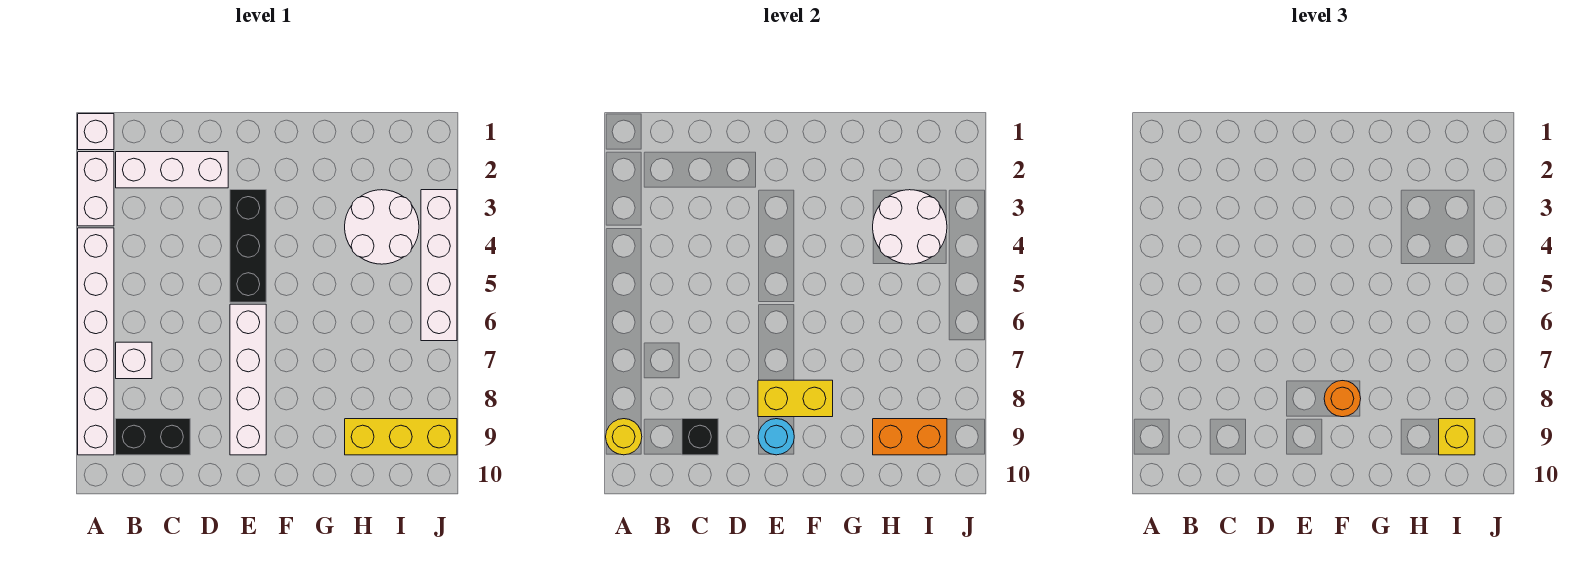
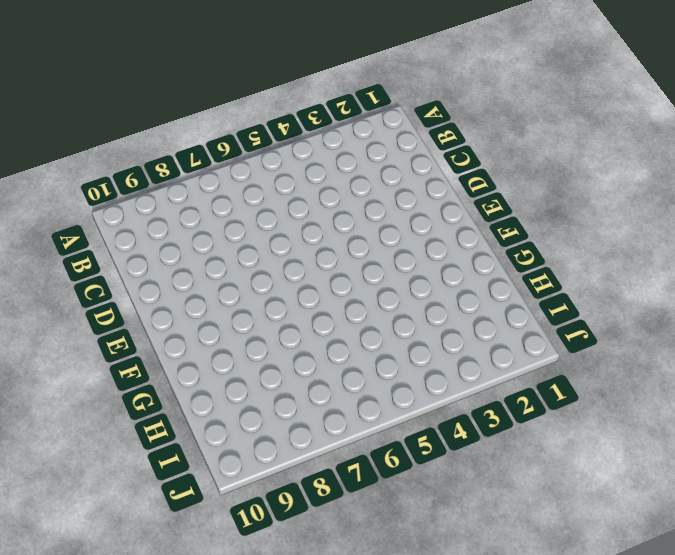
none -> white brick A1 level 1
none -> white brick A2:A3 level 1
none -> white brick A4:A9 level 1

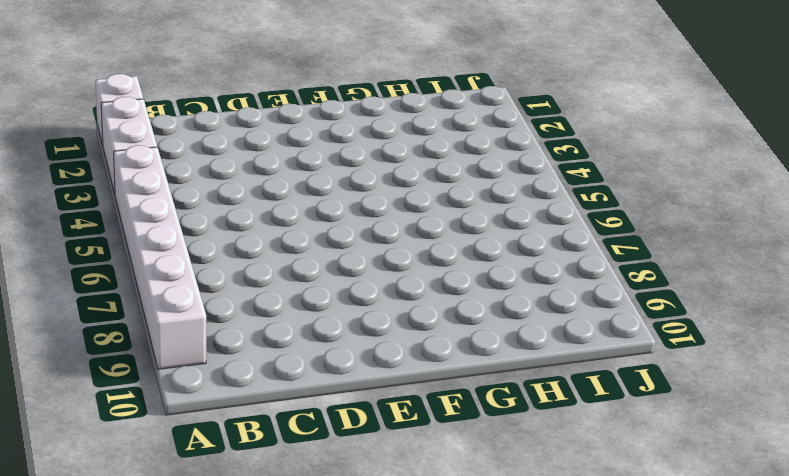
none -> white brick B2:D2 level 1
none -> white brick B7 level 1
none -> black brick B9:C9 level 1

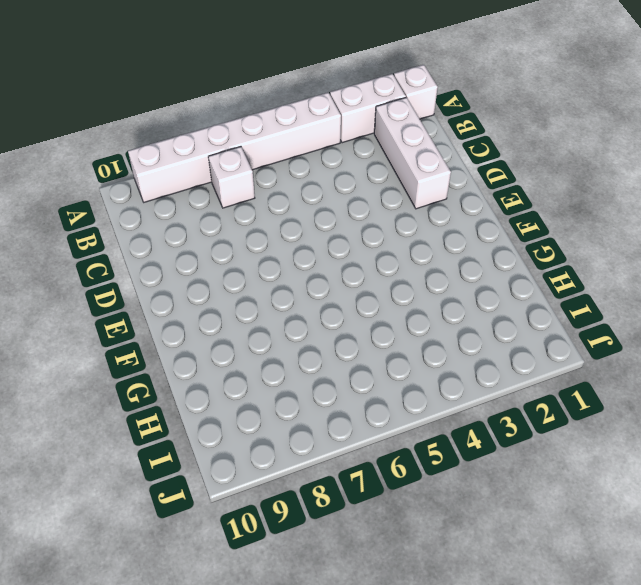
none -> black brick B9:C9 level 1
none -> black brick E3:E5 level 1
none -> white brick E6:E9 level 1

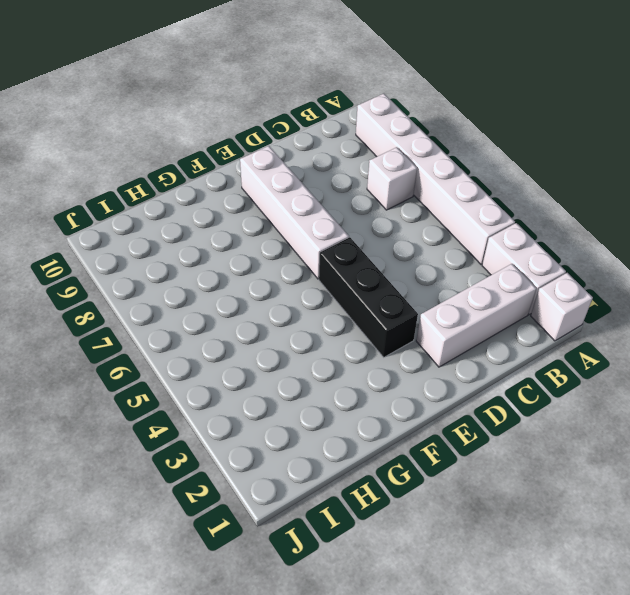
none -> black brick B9:C9 level 1
none -> white round brick H3:I4 level 1
none -> yellow brick H9:J9 level 1

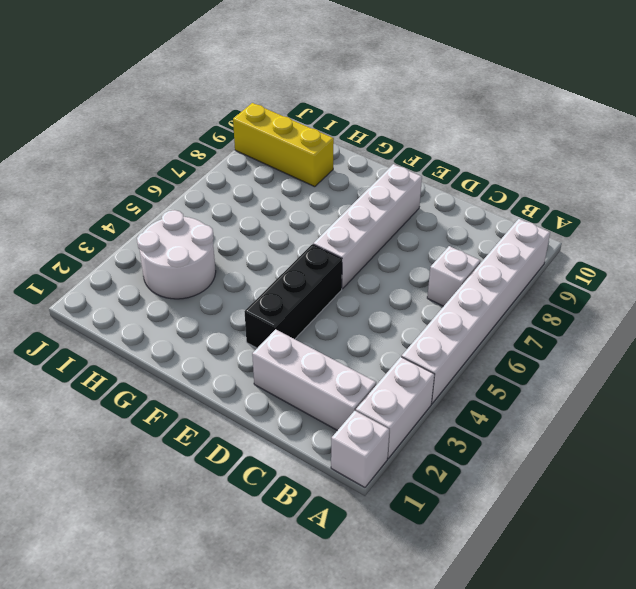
none -> black brick B9:C9 level 1
none -> white brick J3:J6 level 1
none -> yellow round brick A9 level 2

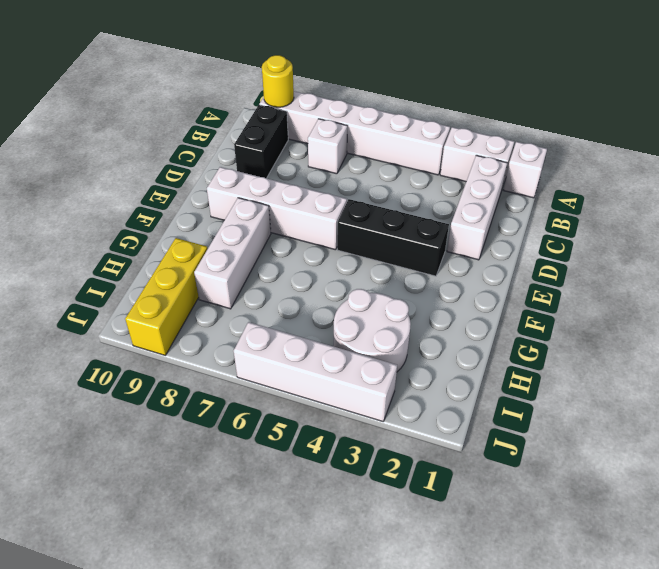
white brick F8:H8 level 1 -> none
none -> black brick C9 level 2
none -> yellow brick E8:F8 level 2
none -> cyan round brick E9 level 2

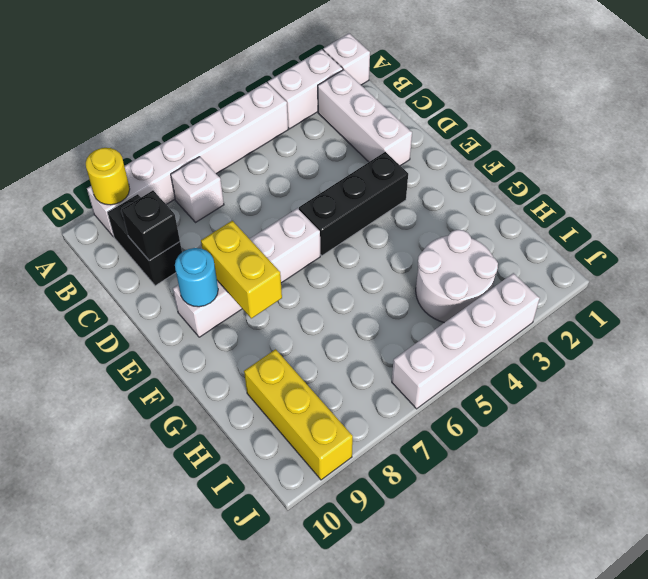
none -> white round brick H3:I4 level 2
none -> orange brick H9:I9 level 2
none -> orange round brick F8 level 3

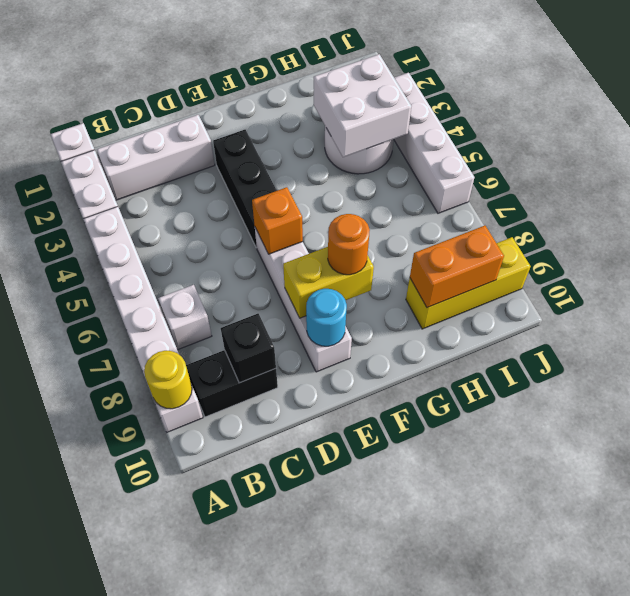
orange brick E6 level 2 -> none
white brick H3:I4 level 2 -> white round brick H3:I4 level 2
none -> yellow brick I9 level 3

